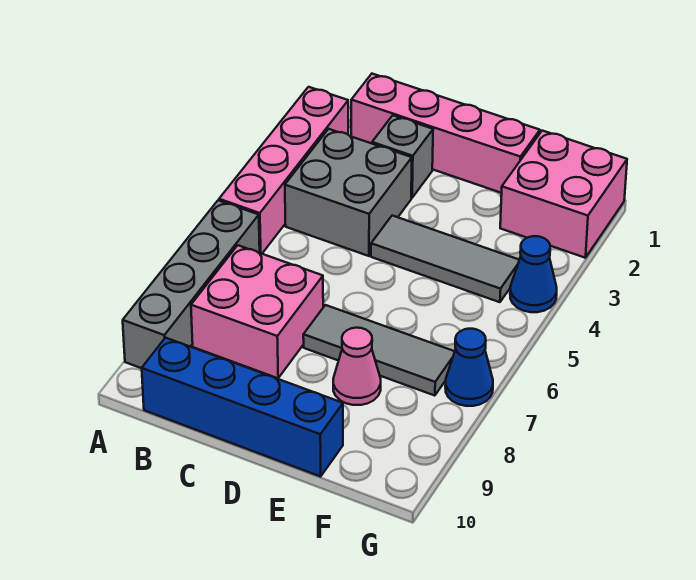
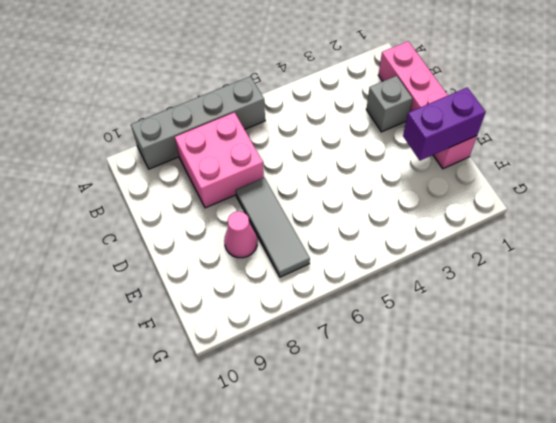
purple brick E1:E2 level 2 -> none
none -> pink brick A2:A5 level 1
none -> grey brick B3:C4 level 1
none -> blue brick B10:E10 level 1

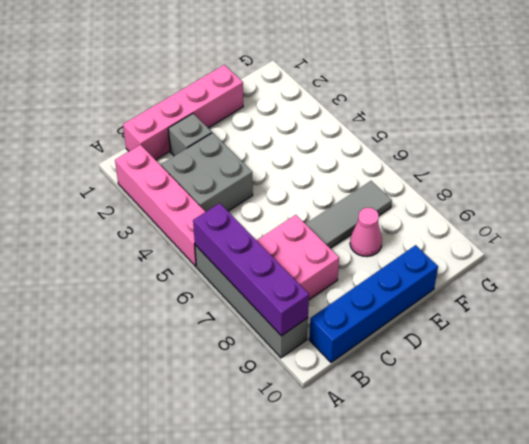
purple brick A6:A9 level 2 -> none
none -> grey tile D4:F4 level 1
none -> pink brick F1:G2 level 1
none -> blue cone G4 level 1

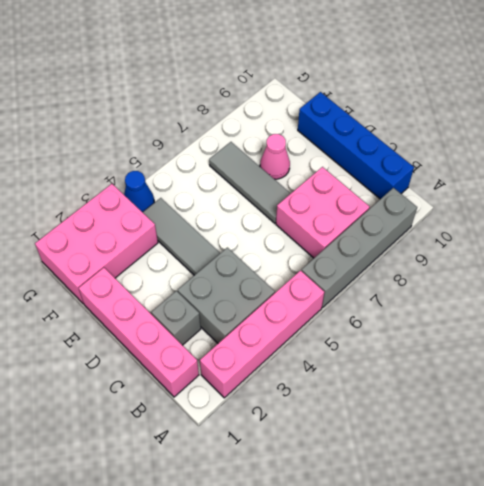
pink brick F1:G3 level 1 -> pink brick F1:G2 level 1
none -> blue cone G7 level 1

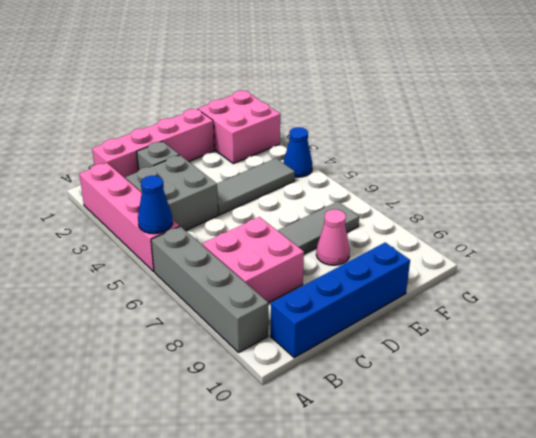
blue cone A5 level 2 -> blue cone G7 level 1

